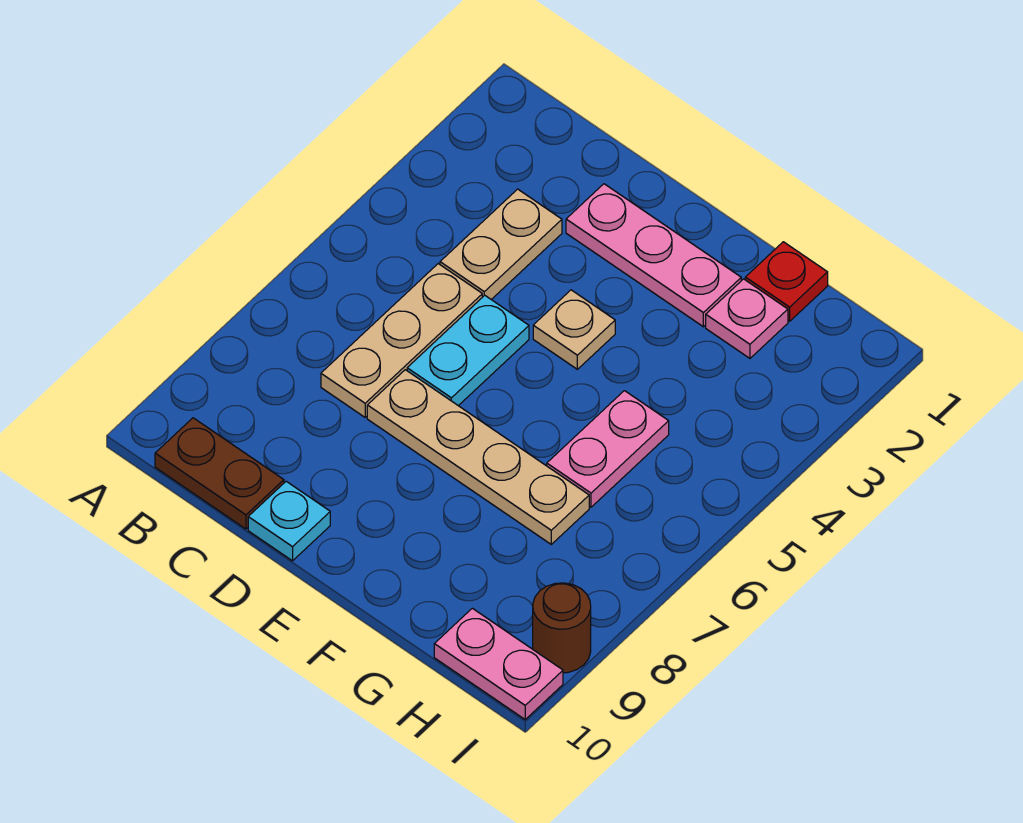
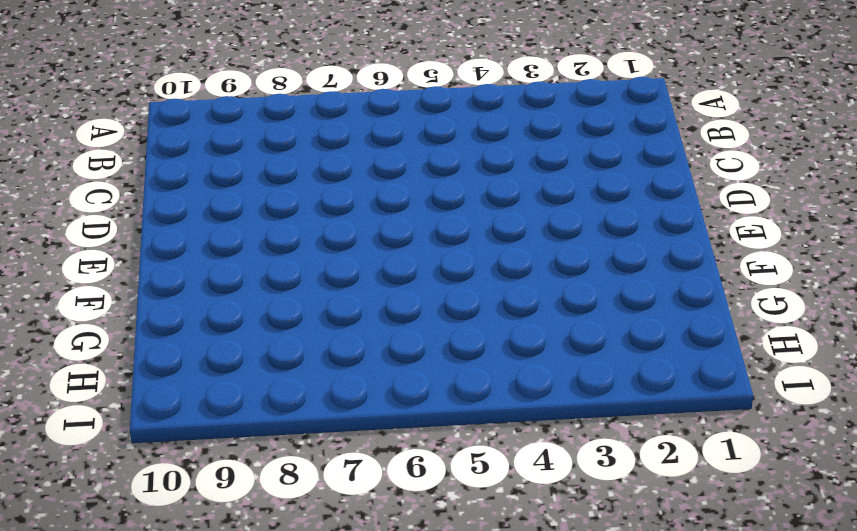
none -> brown plate B10:C10 level 1
none -> tan plate C3:C4 level 1
none -> tan plate C5:C7 level 1

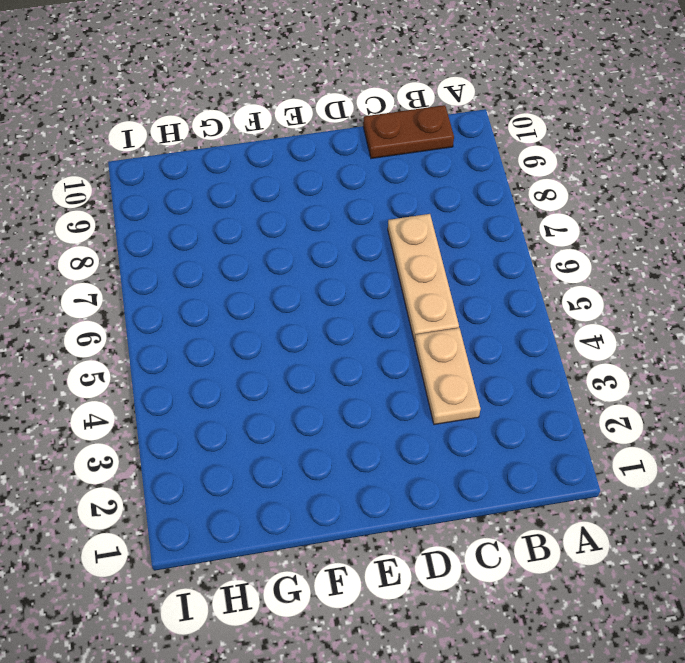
none -> pink plate D2:F2 level 1
none -> cyan plate D5:D6 level 1
none -> tan plate D7:G7 level 1

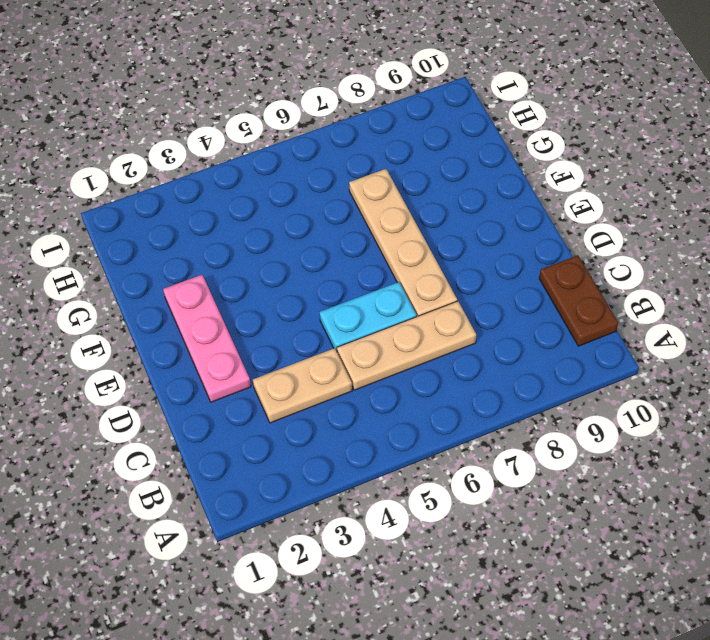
none -> cyan plate D10 level 1
none -> tan plate E4 level 1
none -> red plate G1 level 1

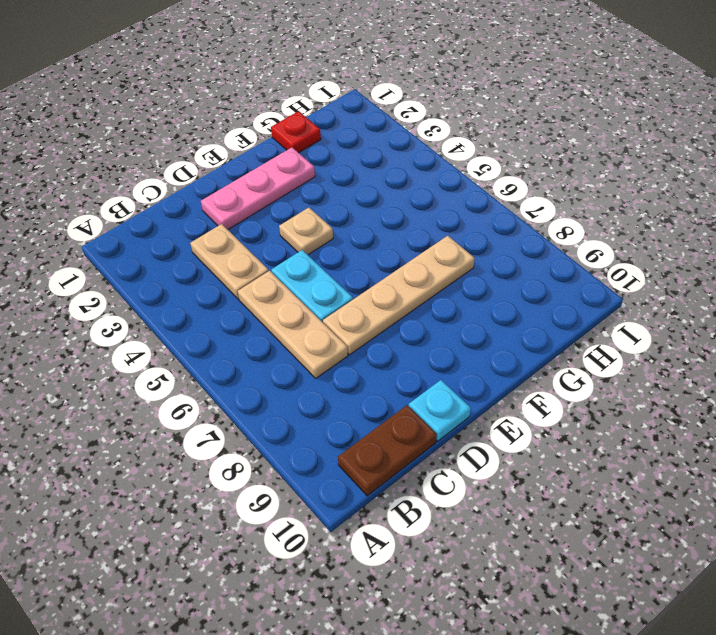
none -> pink plate G2 level 1
none -> pink plate G5:G6 level 1
none -> pink plate H10:I10 level 1

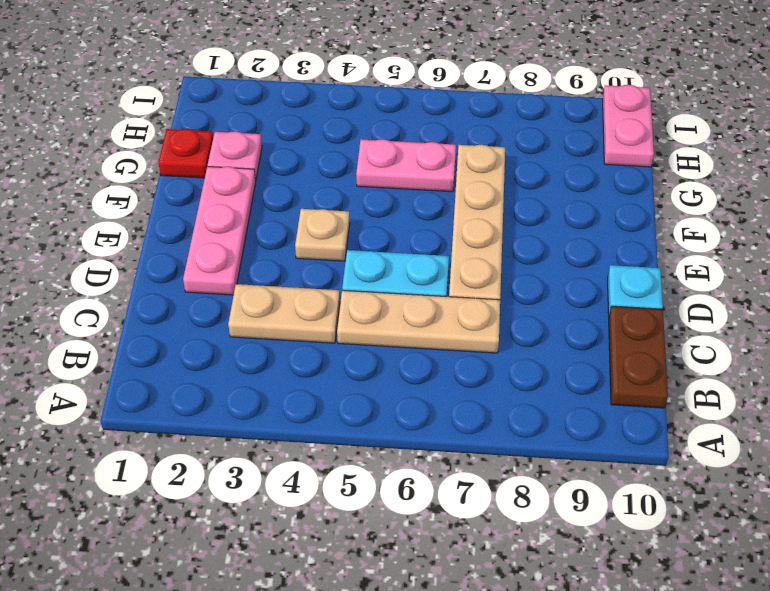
none -> brown round brick I9 level 1

